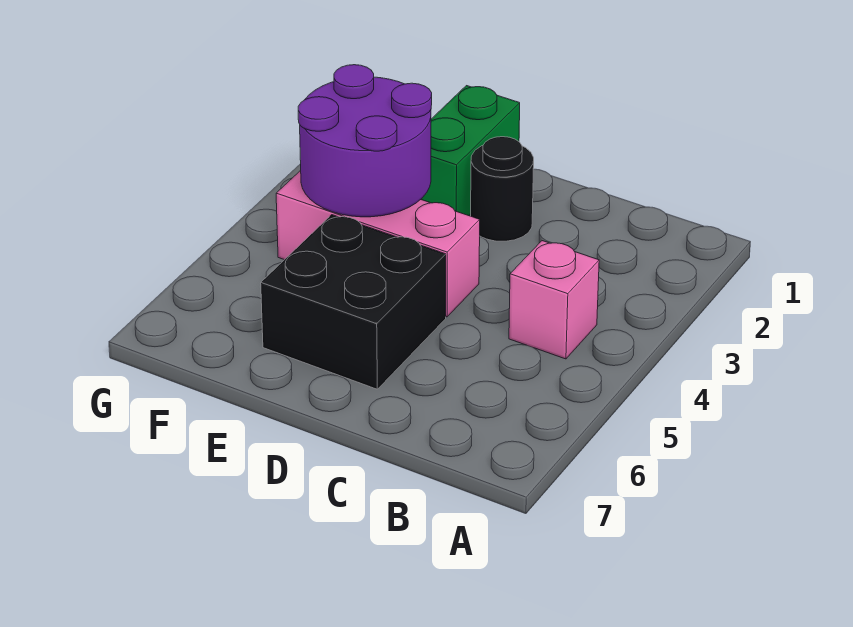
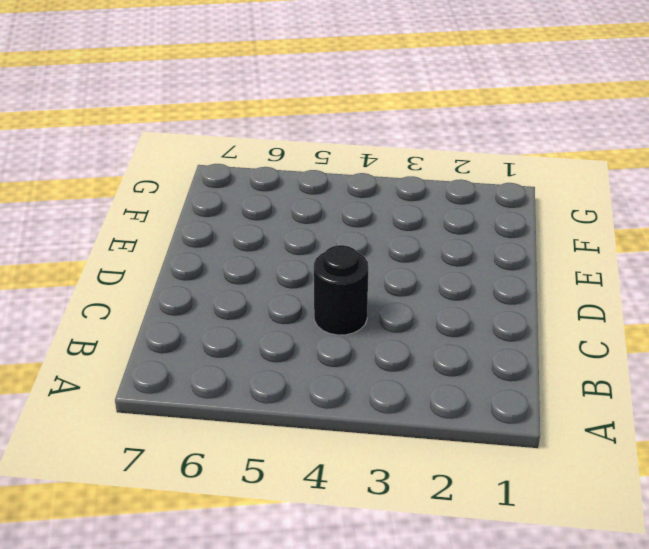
black round brick C4 level 1 -> black round brick D2 level 1
none -> pink brick B4 level 1
none -> pink brick D4:F4 level 1

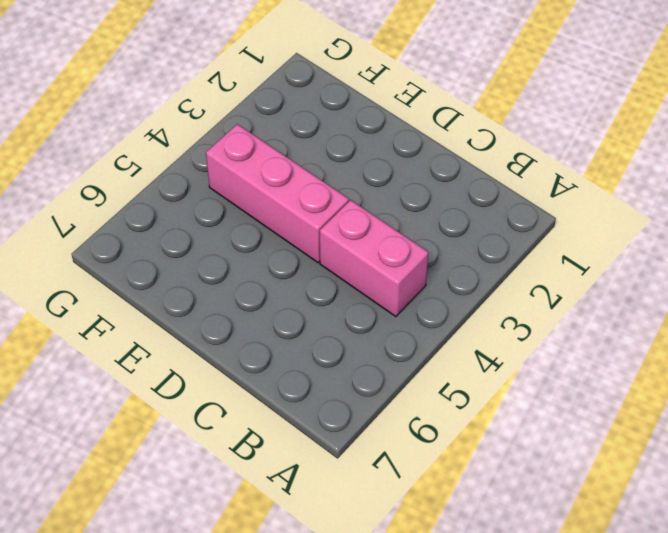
pink brick B4:C4 level 1 -> pink brick B4 level 1
none -> black round brick D2 level 1
none -> black brick D5:E6 level 1

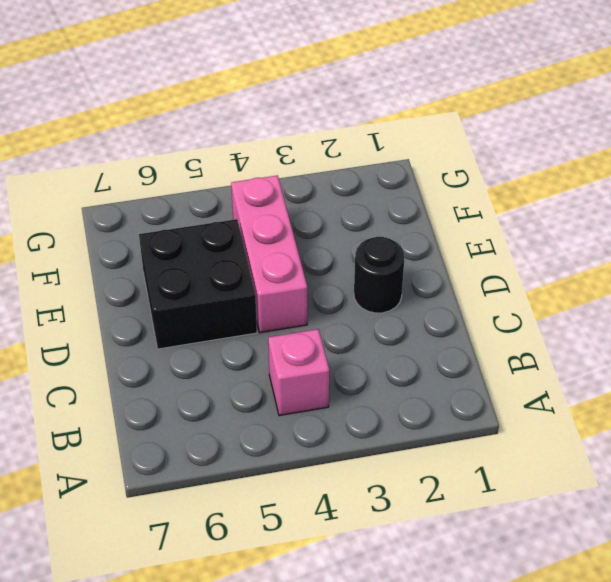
none -> green brick E1:E2 level 1
none -> purple round brick E3:F4 level 2

